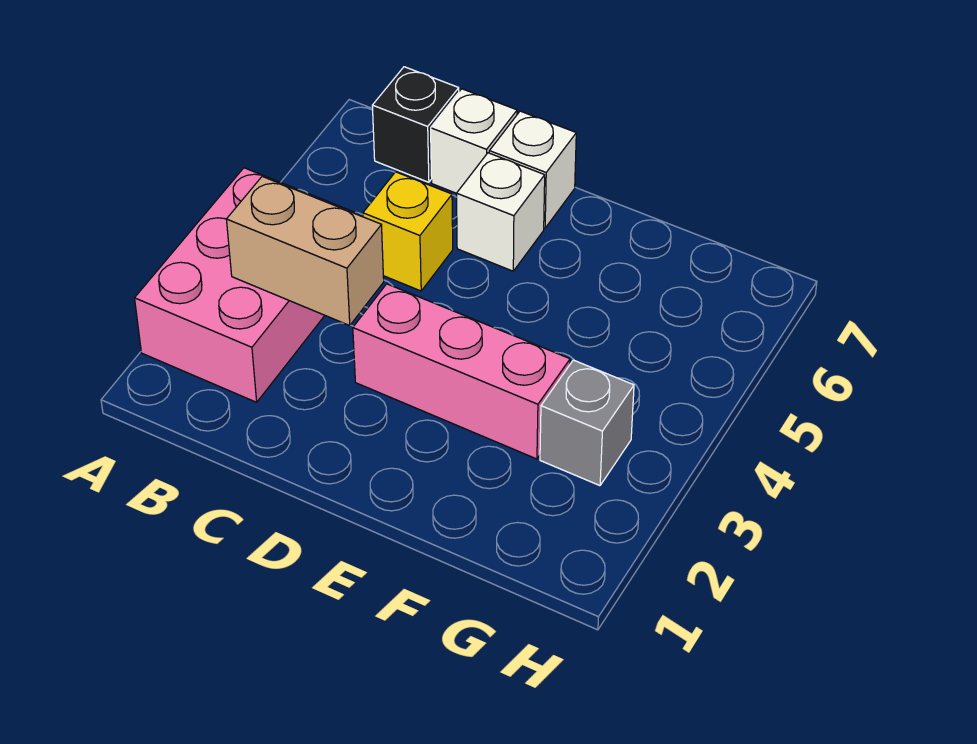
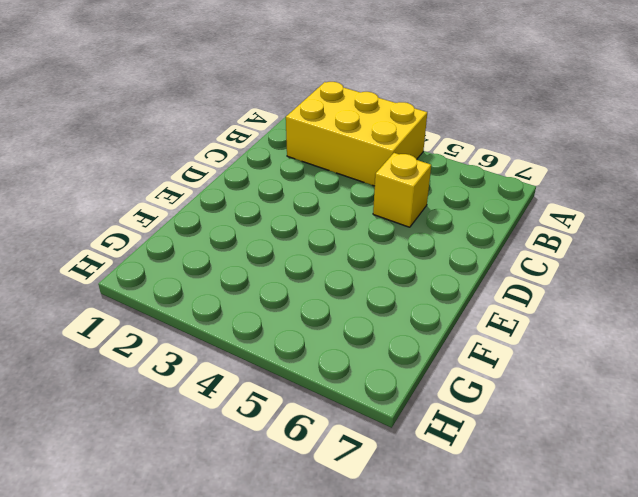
yellow brick A2:B4 level 1 -> pink brick A2:B4 level 1
none -> black brick B7 level 1
none -> white brick C7 level 1

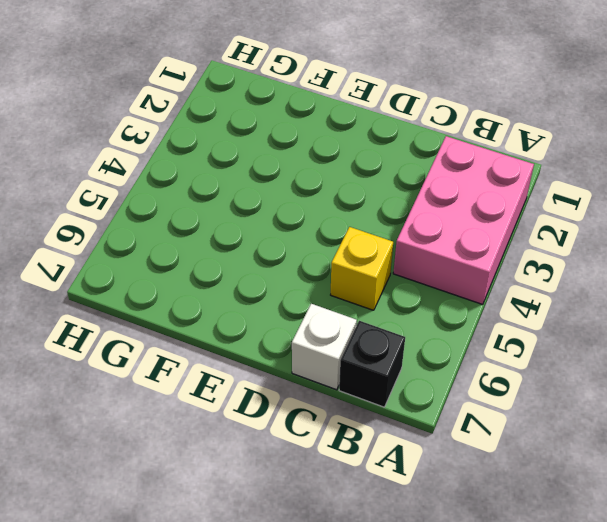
none -> pink brick D3:F3 level 1
none -> white brick D6 level 1

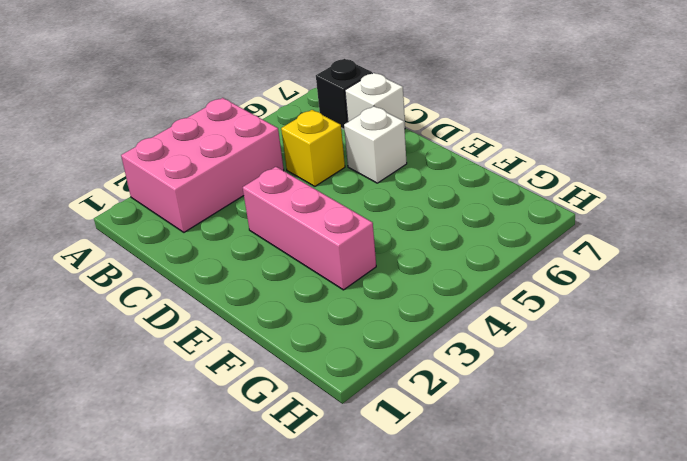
none -> white brick D7 level 1
none -> grey brick G3 level 1

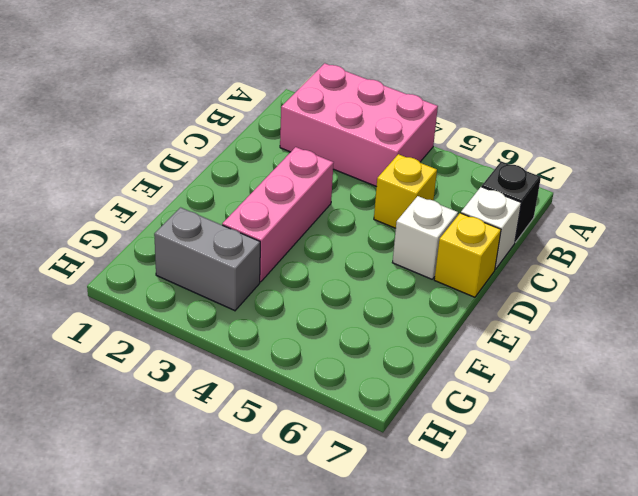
yellow brick D7 level 1 -> white brick D7 level 1
grey brick G2:G3 level 1 -> grey brick G3 level 1
none -> tan brick B3:C3 level 2

